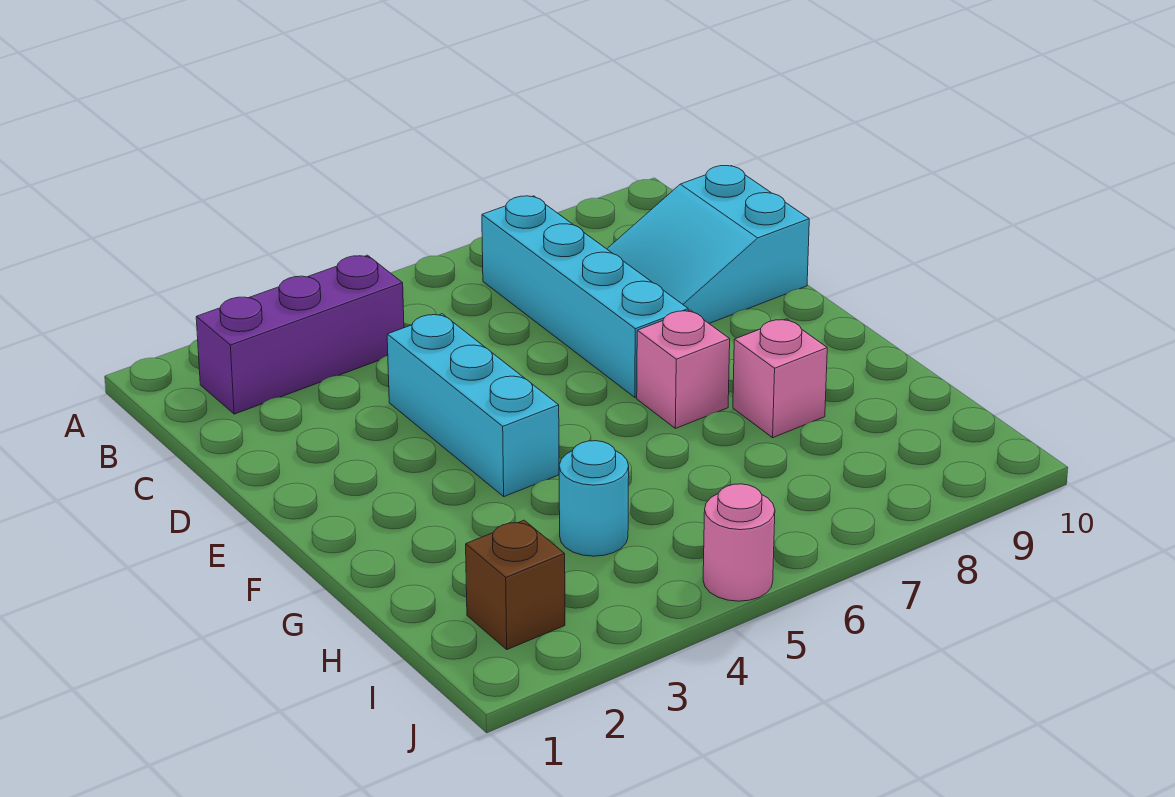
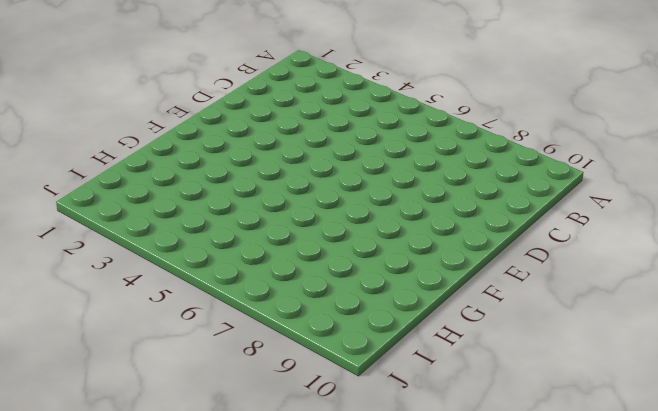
none -> purple brick B2:B4 level 1
none -> cyan brick B7:E7 level 1

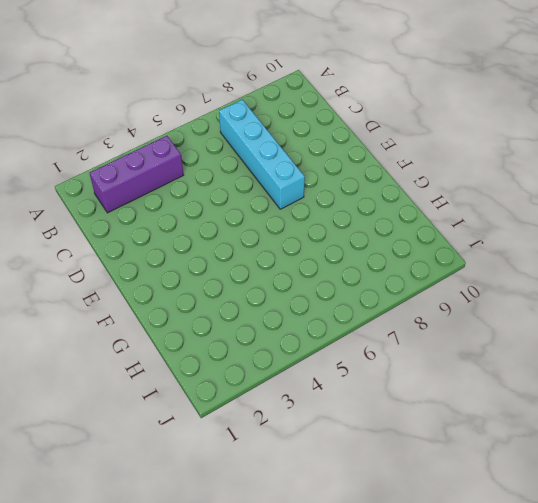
none -> cyan slope C8:D10 level 1 top 10
none -> cyan brick D4:F4 level 1

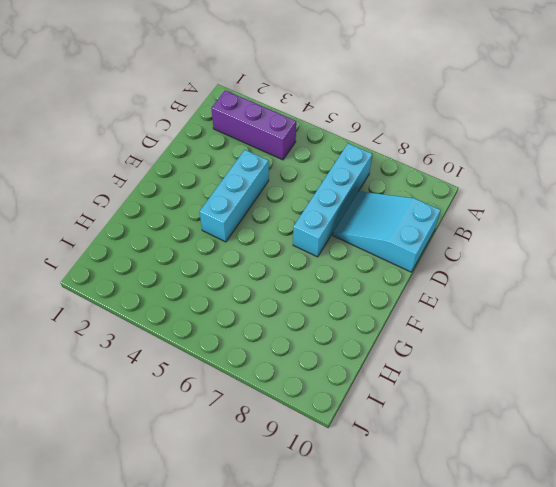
none -> pink brick F7 level 1
none -> pink brick G8 level 1

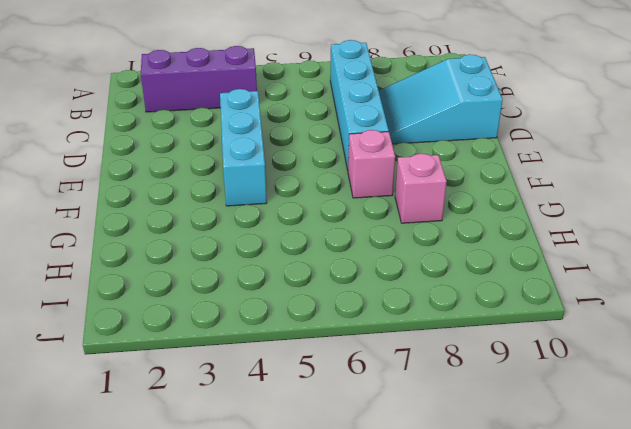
none -> cyan round brick H4 level 1
none -> brown brick I2 level 1

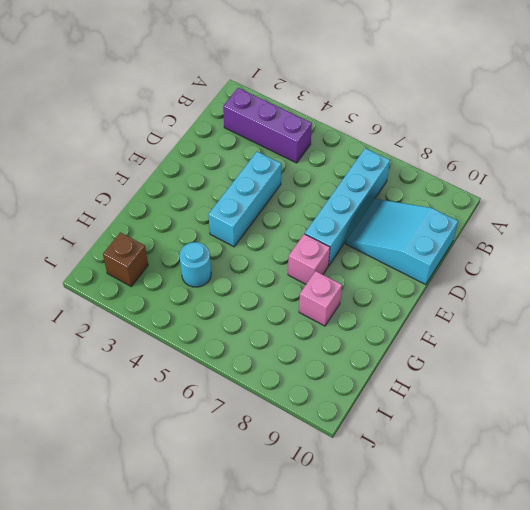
none -> pink round brick J5 level 1

